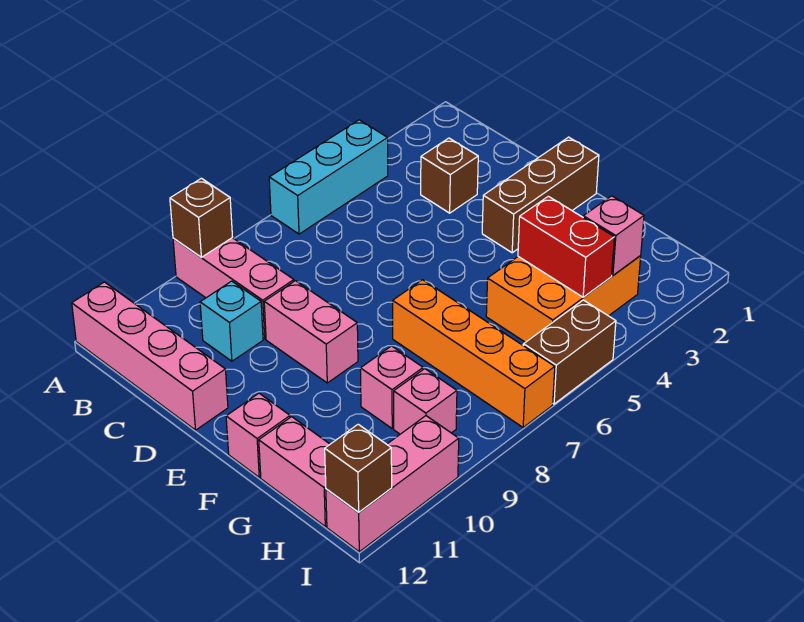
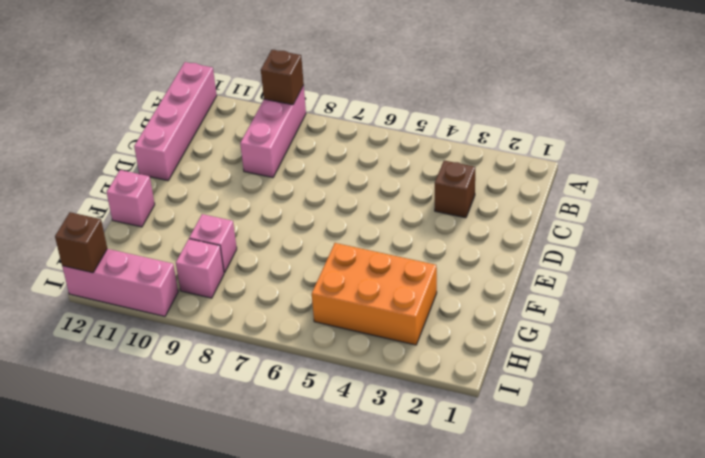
none -> cyan brick A4:A6 level 1
none -> cyan brick C10 level 1
none -> pink brick D9:E9 level 1

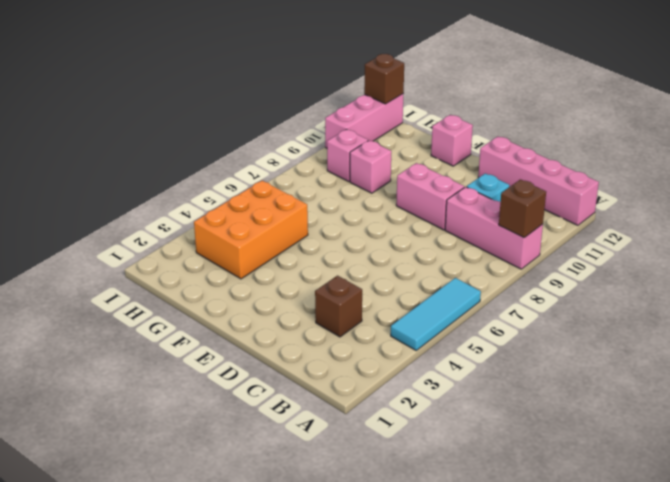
cyan tile A4:A6 level 1 -> cyan brick A4:A6 level 1
none -> brown brick E1:E3 level 1
none -> orange brick F7:I7 level 1
none -> pink brick G12:H12 level 1

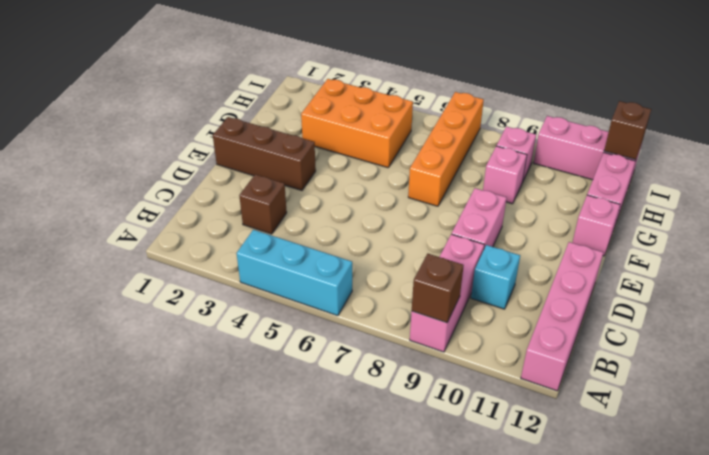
none -> brown brick I5:I6 level 1
none -> red brick G4:H4 level 2
none -> pink brick H3 level 2

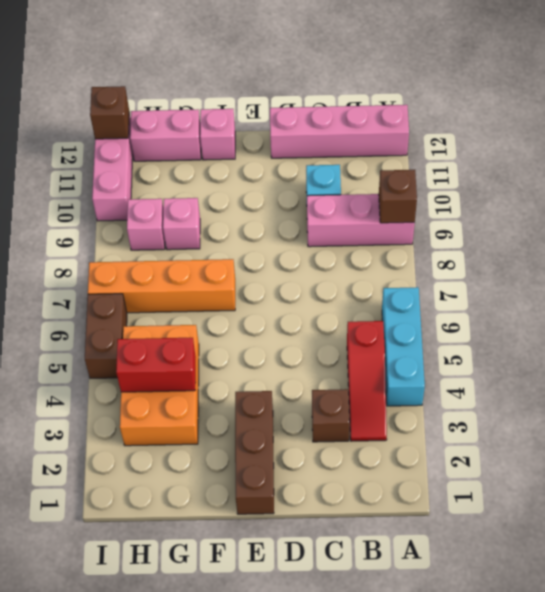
red slope B3:B5 level 1 top 5 -> none
none -> pink brick D9:E9 level 1
none -> pink brick H3 level 2

